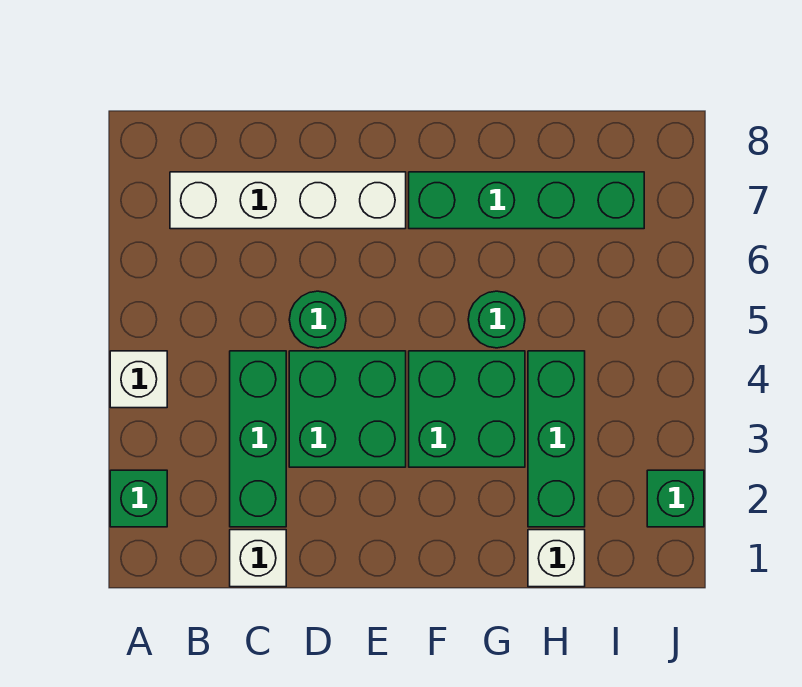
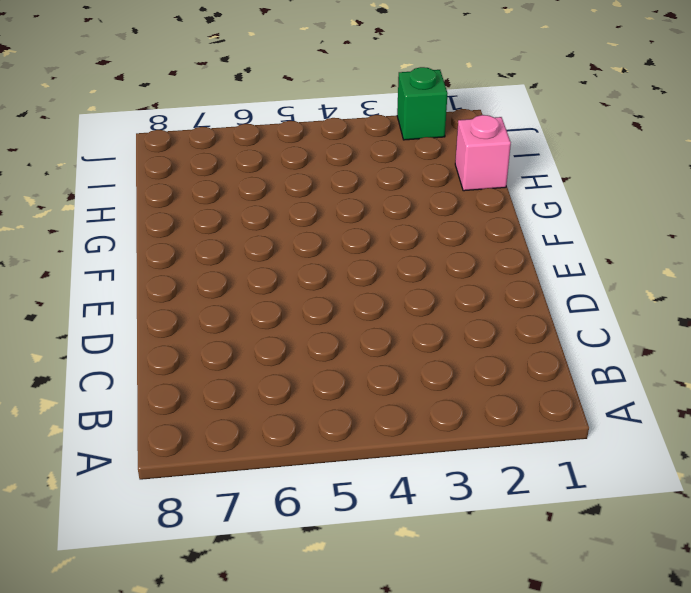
pink brick H1 level 1 -> white brick H1 level 1
none -> green brick A2 level 1
none -> white brick A4 level 1
none -> white brick B7:E7 level 1

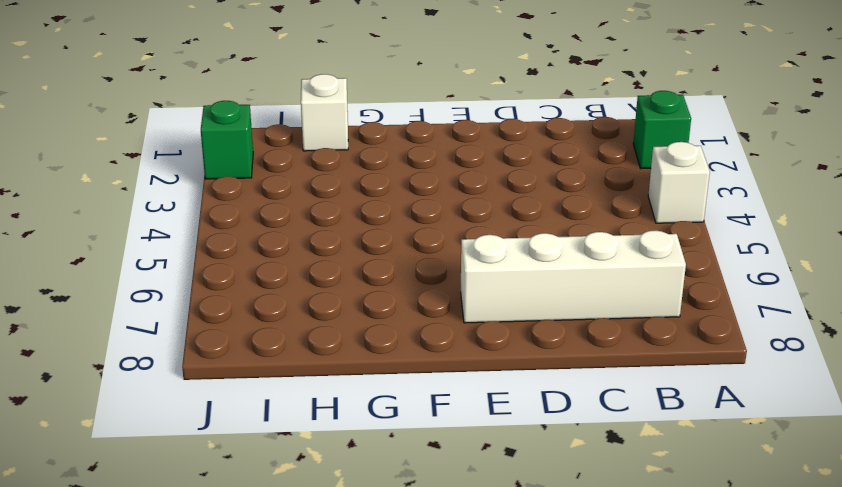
none -> white brick C1 level 1
none -> green brick C2:C4 level 1
none -> green brick D3:E4 level 1

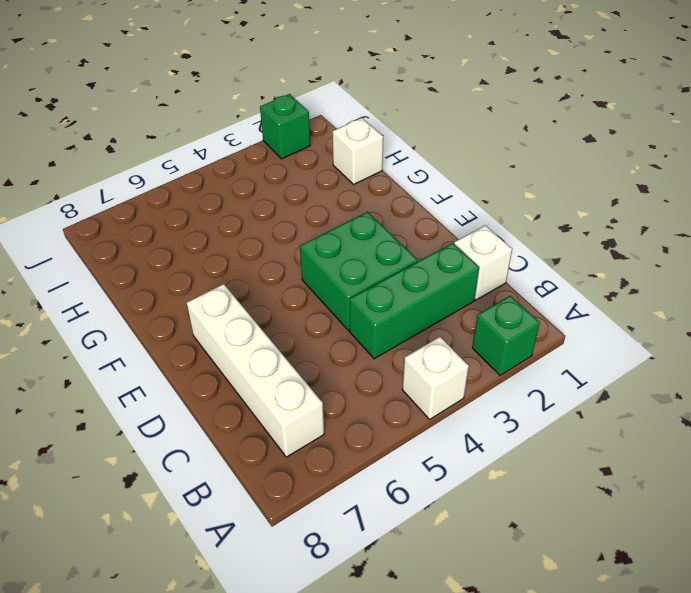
none -> green round brick D5 level 1
none -> green brick F3:G4 level 1
none -> green brick F7:I7 level 1

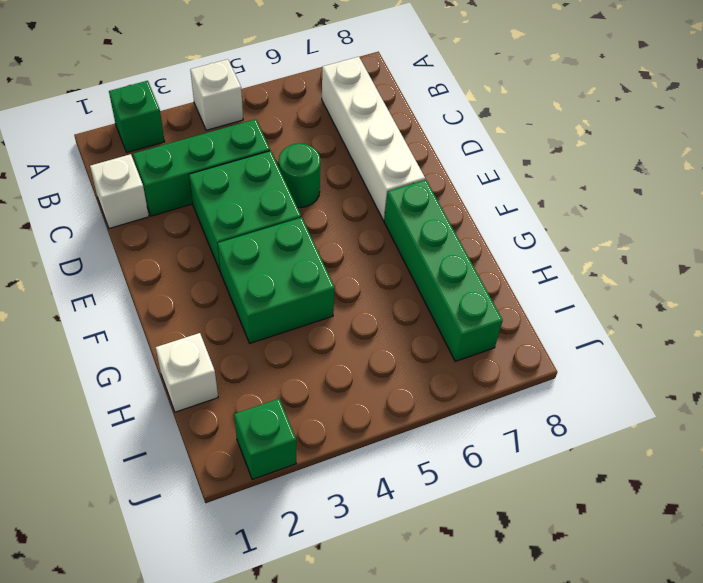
none -> green round brick G5 level 1
none -> green brick H2:H4 level 1

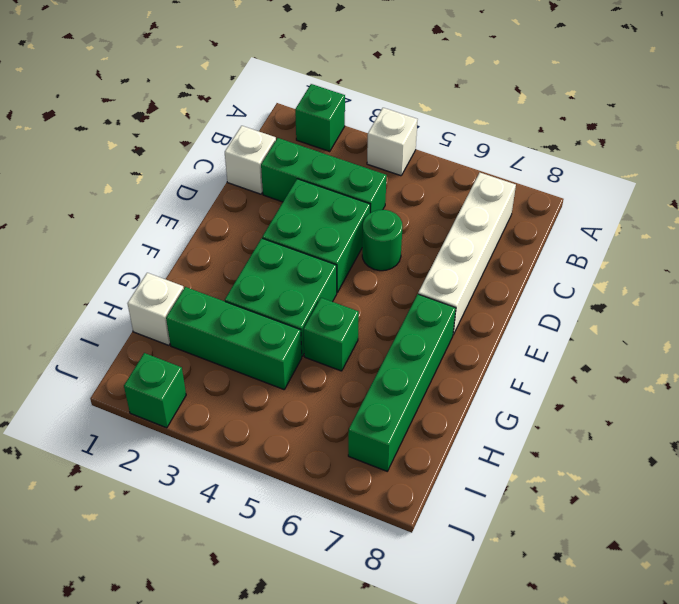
green brick G5 level 1 -> green round brick G5 level 1

